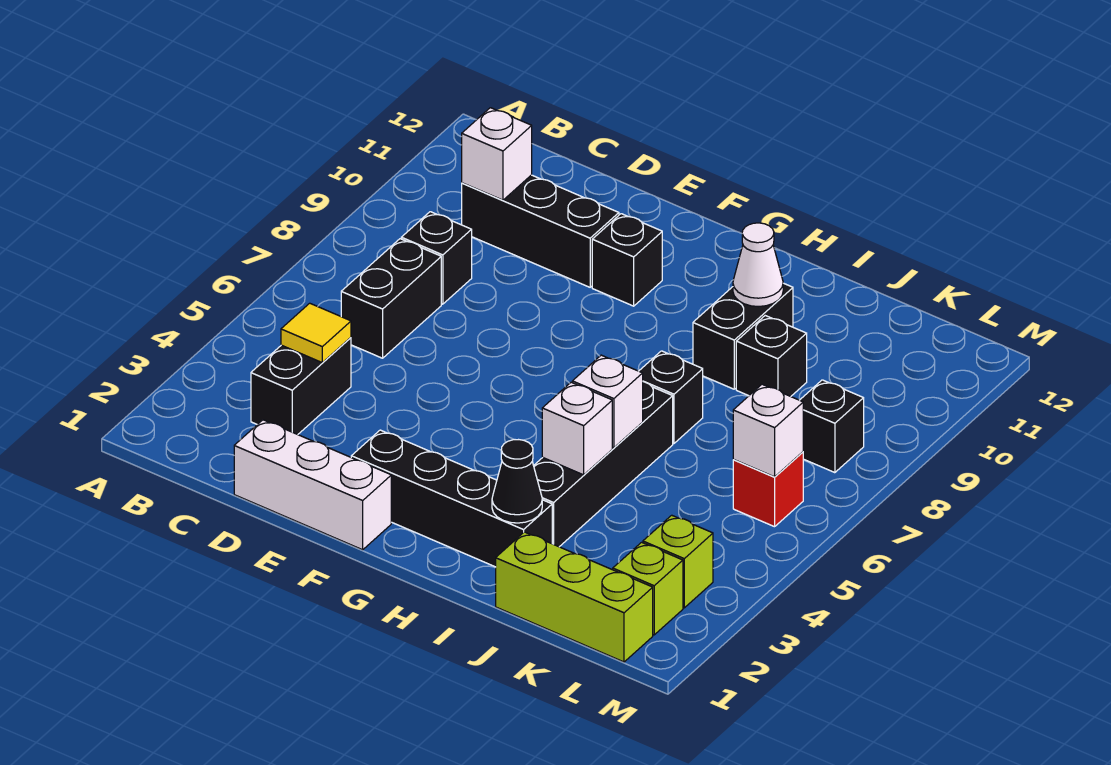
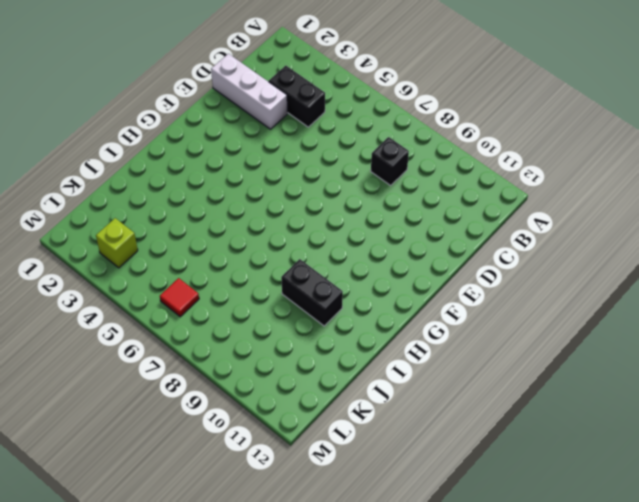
white brick D1:D3 level 1 -> white brick D1:F1 level 1
red tile L6 level 1 -> red brick L6 level 1
none -> black brick C6:C7 level 1
none -> black brick C10:E10 level 1
none -> black brick F2:I2 level 1

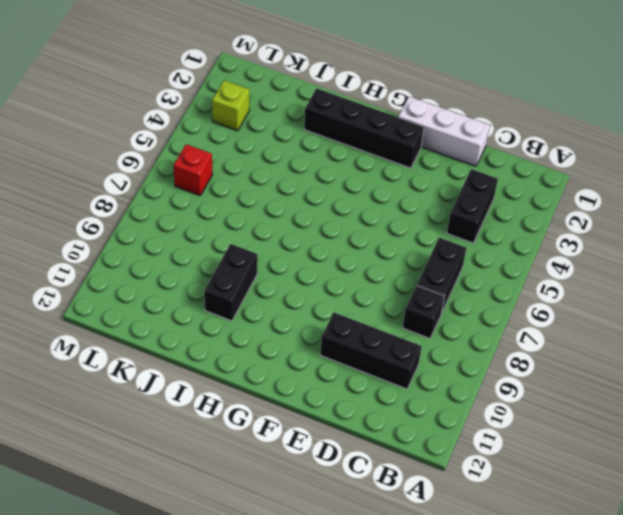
none -> black brick F10 level 1
none -> black brick I3:I6 level 1
none -> black brick I7 level 1

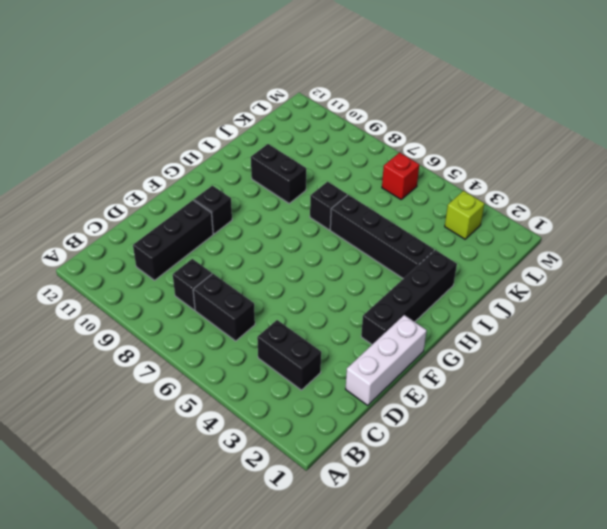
none -> lime brick J1:L1 level 1
none -> black brick J9 level 1
none -> lime brick L2 level 1

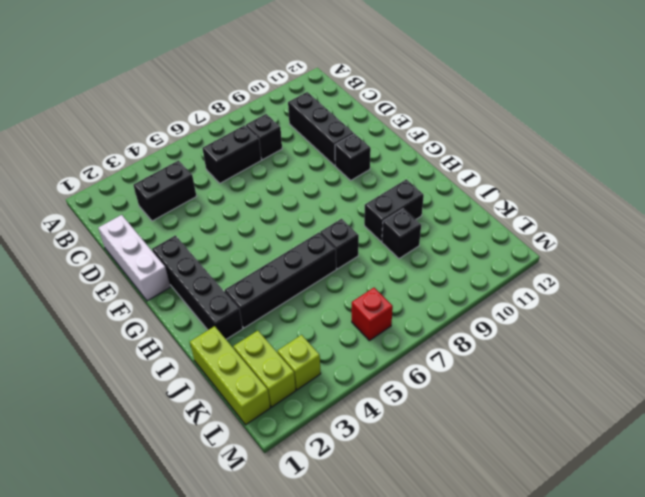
lime brick K2:L2 level 1 -> lime brick L2 level 1
none -> black brick L8 level 1
none -> yellow tile C4 level 2
none -> white brick C10 level 2

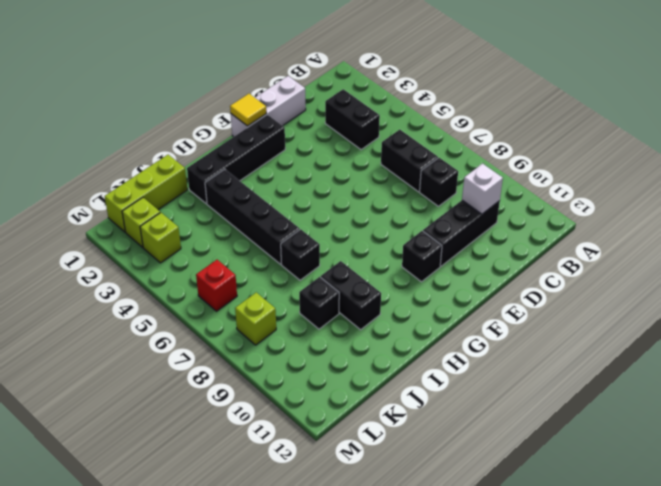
yellow tile F1 level 2 -> yellow tile C4 level 2
lime brick L8 level 1 -> black brick L8 level 1
none -> black cone I2 level 2
none -> white brick I4 level 2
none -> white brick I5 level 2

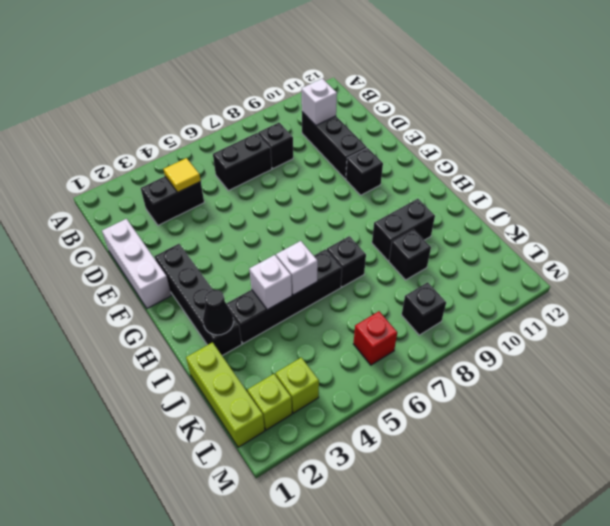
none -> white cone I10 level 2
none -> white brick L6 level 2

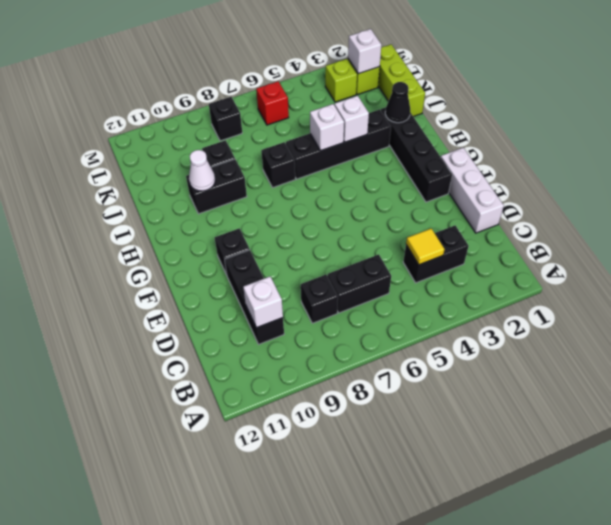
white brick L2 level 2 -> white brick L6 level 2

